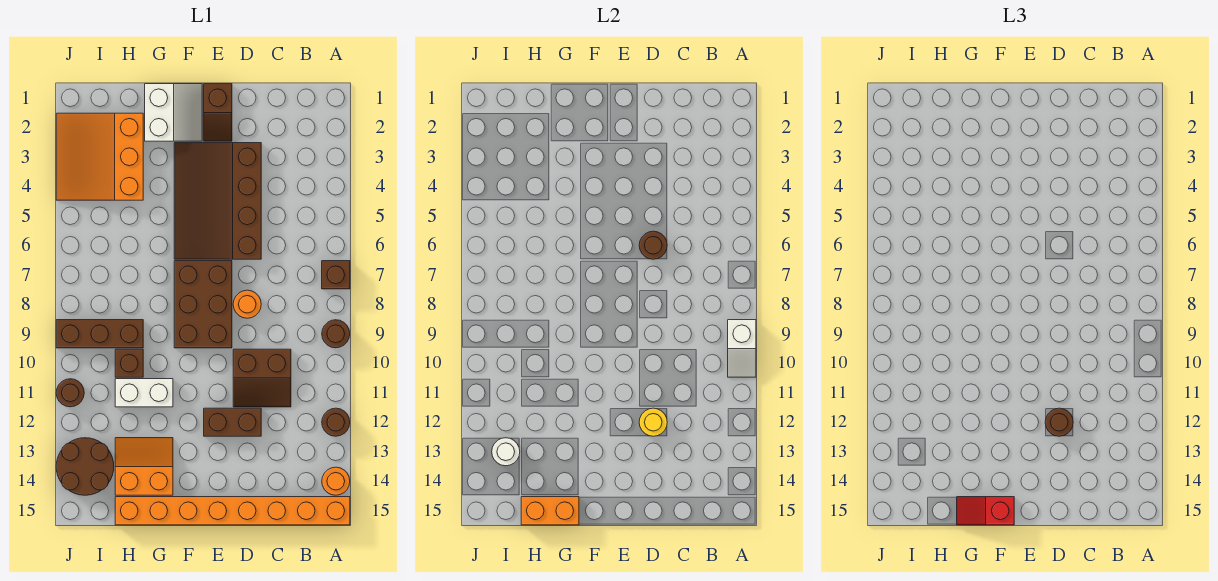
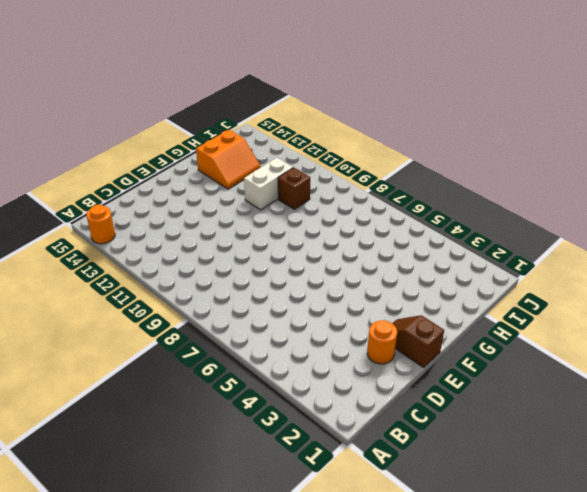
orange round brick D2 level 1 -> orange round brick D8 level 1
none -> brown brick A7 level 1
none -> brown round brick A9 level 1
none -> brown round brick A12 level 1

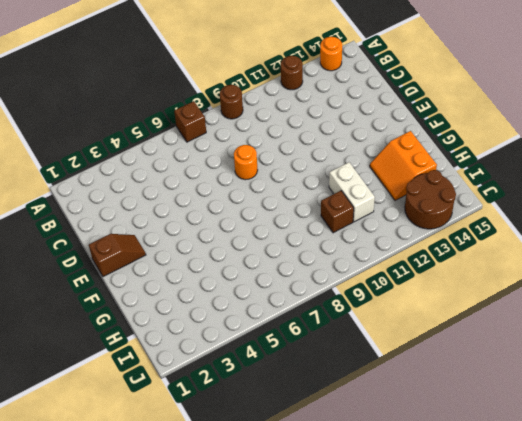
none -> orange brick A15:H15 level 1
none -> brown slope C10:D11 level 1 top 10
none -> brown slope D3:F6 level 1 top D

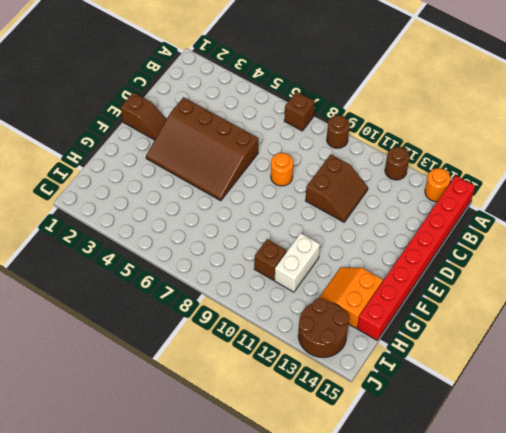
red brick A15:H15 level 1 -> orange brick A15:H15 level 1
none -> brown brick D12:E12 level 1
none -> brown brick E7:F9 level 1
none -> white slope F1:G2 level 1 top G

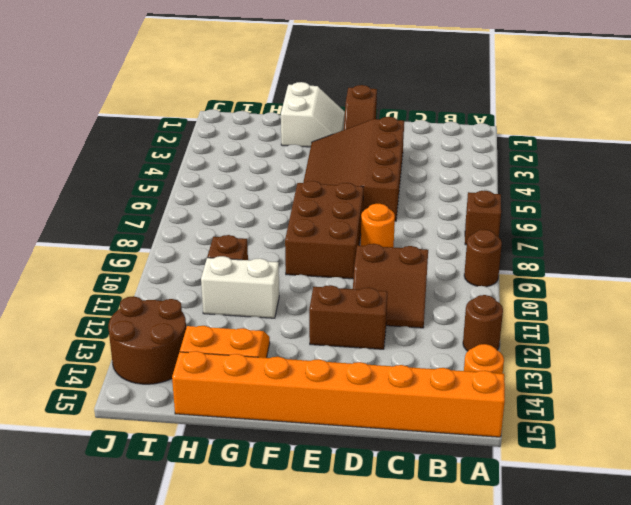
none -> orange slope H2:J4 level 1 top H
none -> brown brick H9:J9 level 1
none -> brown round brick J11 level 1

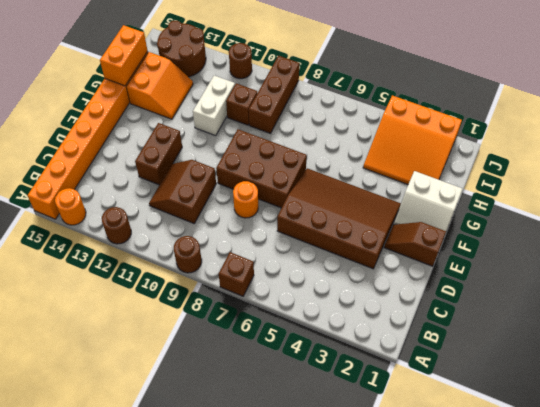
orange slope H2:J4 level 1 top J -> orange slope H2:J4 level 1 top H
none -> white slope A9:A10 level 2 top 9
none -> brown round brick D6 level 2
none -> yellow round brick D12 level 2

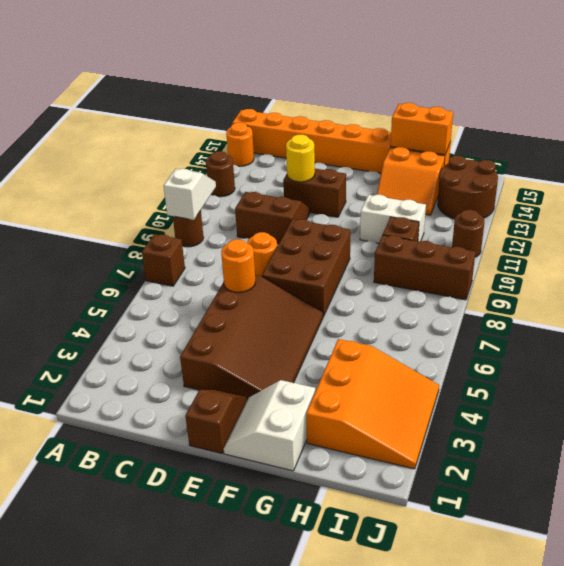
orange round brick D6 level 2 -> brown round brick D6 level 2
none -> white round brick I13 level 2
none -> brown round brick D12 level 3
none -> red slope F15:G15 level 3 top F

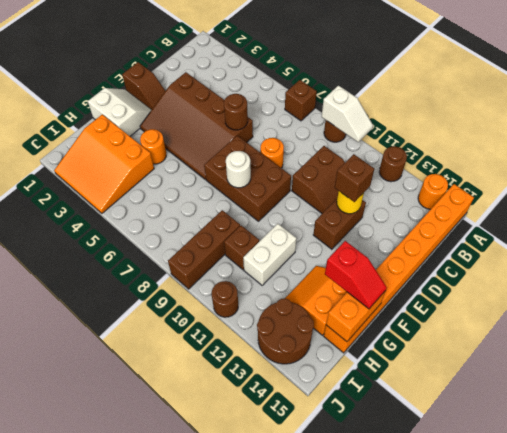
brown brick D12 level 3 -> brown round brick D12 level 3
white round brick F8 level 2 -> white round brick I13 level 2
orange round brick G4 level 1 -> none
red slope G14:G15 level 3 top 14 -> red slope F15:G15 level 3 top F

